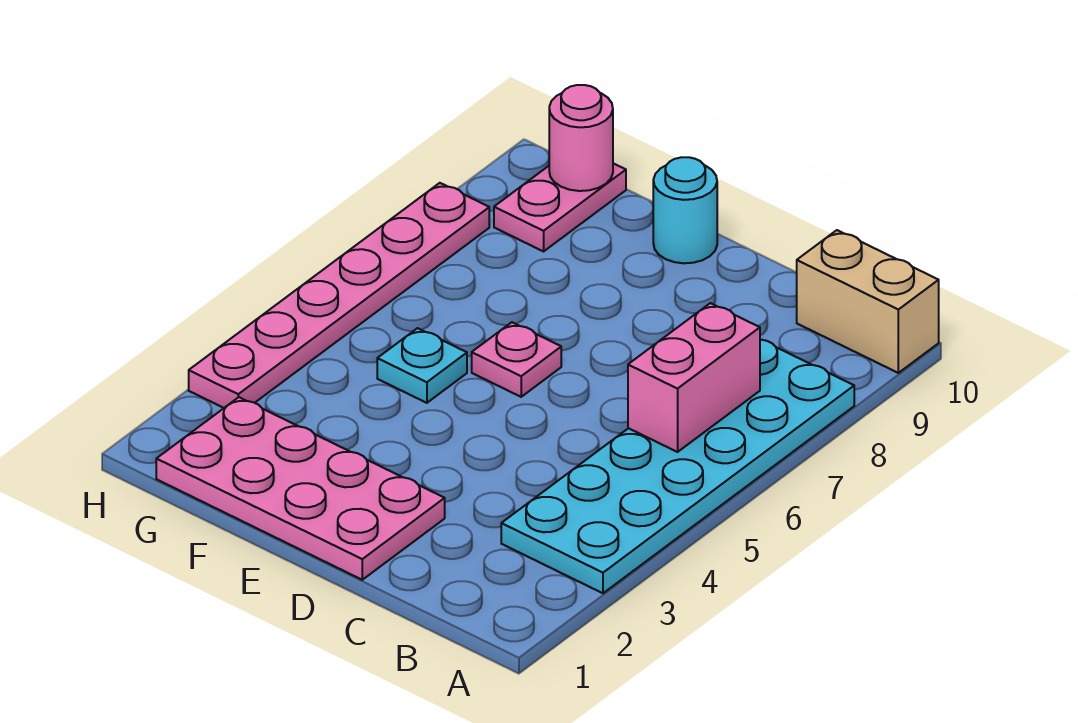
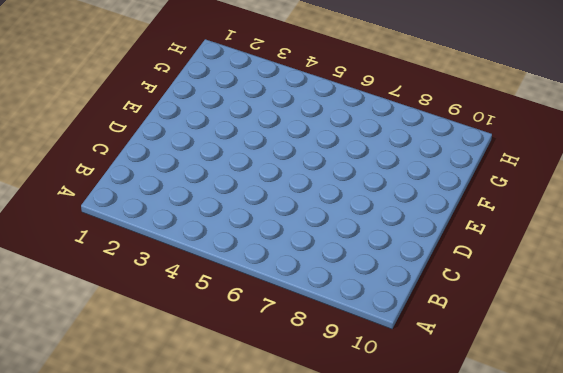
none -> cyan plate A3:B8 level 1
none -> tan brick A10:B10 level 1

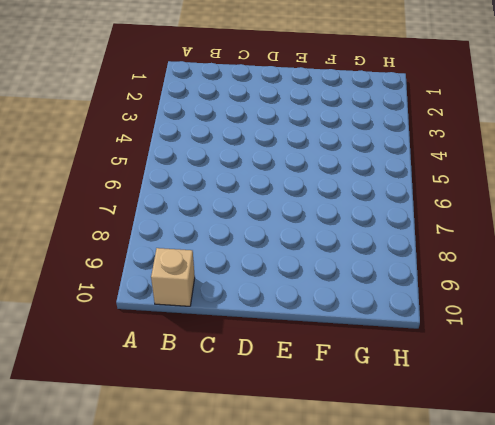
tan brick B10 level 1 -> tan brick A10:B10 level 1
none -> cyan plate A3:B8 level 1
none -> pink plate D1:G2 level 1

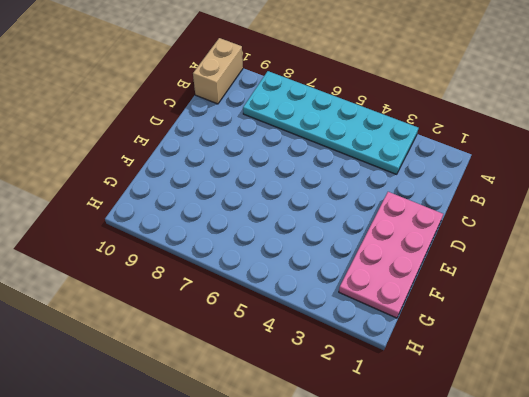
none -> pink plate E6 level 1
none -> cyan round brick E10 level 1

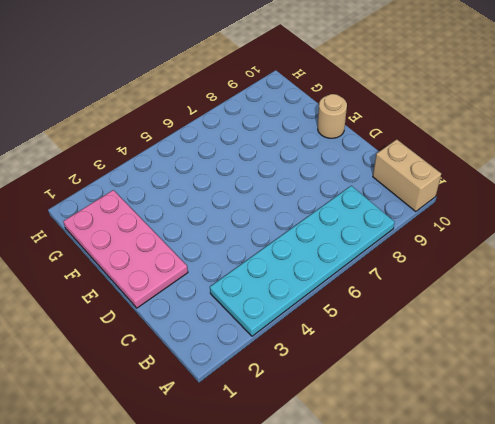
tan round brick E10 level 1 -> cyan round brick E10 level 1
none -> pink plate E6 level 1
none -> cyan plate F5 level 1

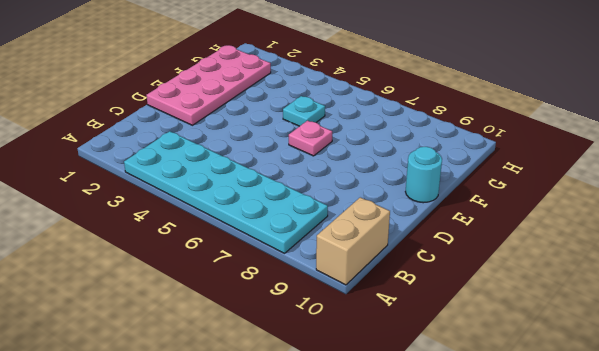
none -> pink plate G9:G10 level 1
none -> pink plate H3:H8 level 1

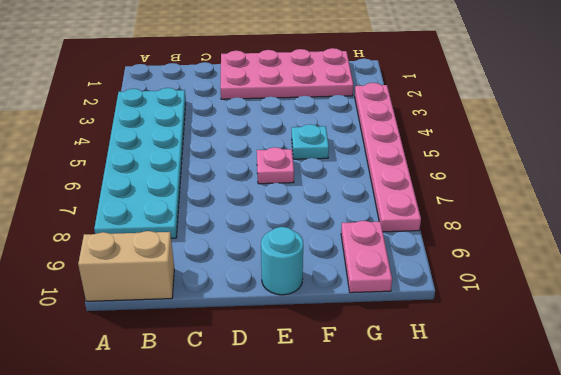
none -> pink brick B6:B7 level 2
none -> pink round brick G10 level 2

